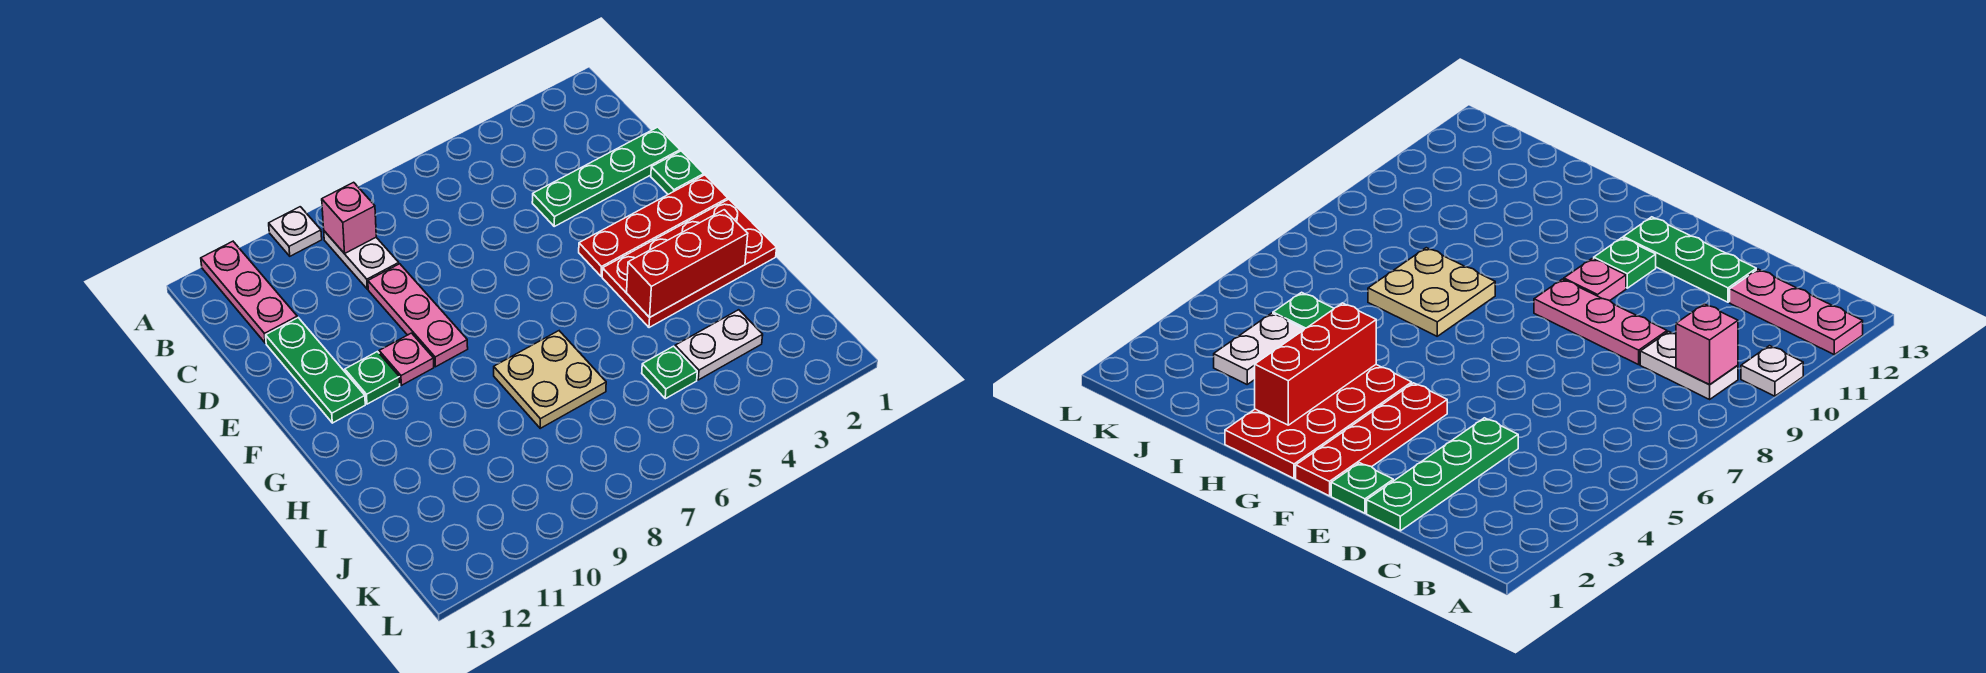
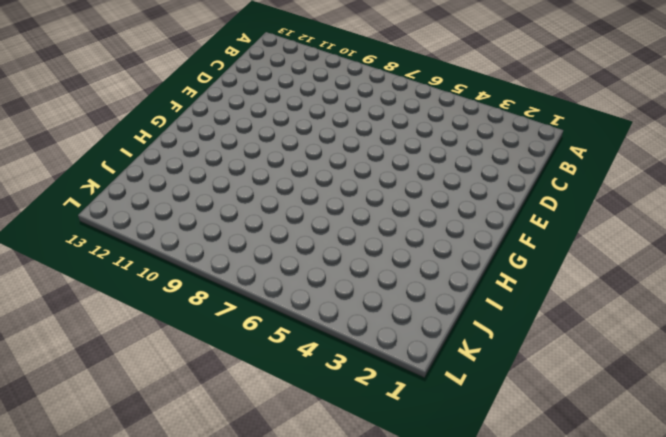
none -> white plate A10 level 1
none -> pink plate A12:C12 level 1
none -> white plate B9:C9 level 1

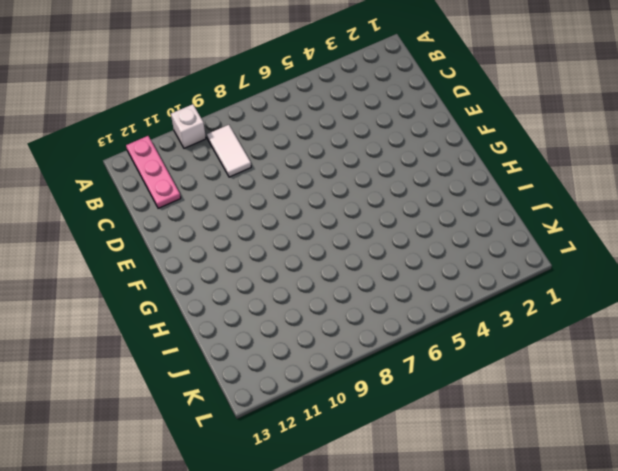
white brick A10 level 1 -> white plate A10 level 1
white tile B9:C9 level 1 -> white plate B9:C9 level 1
none -> green plate D1:D4 level 1
none -> pink plate D9:F9 level 1
none -> green plate D12:F12 level 1

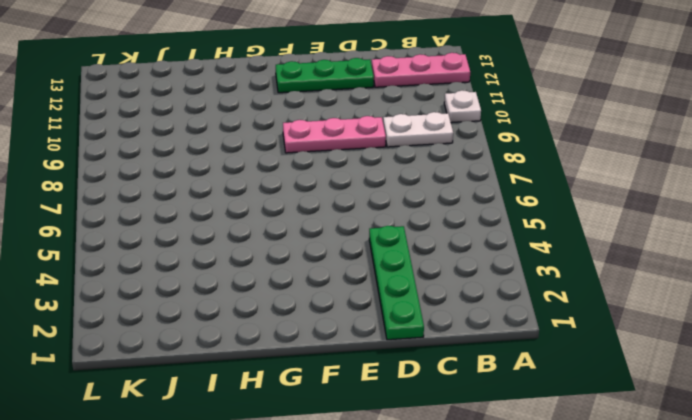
none -> green plate E1 level 1
none -> red plate F1:F4 level 1
none -> pink plate F10 level 1

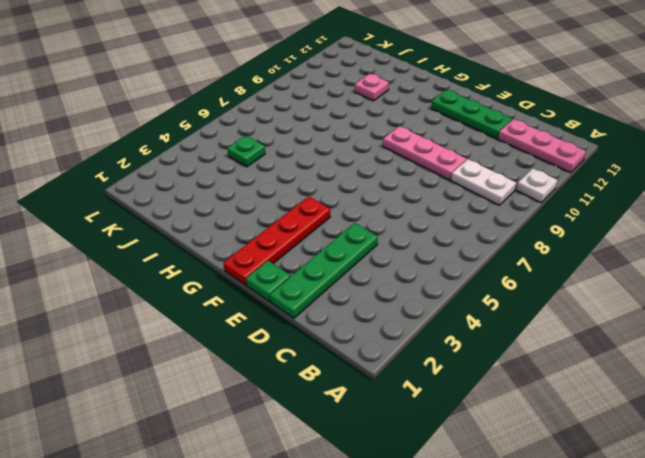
pink plate I11 level 1 -> pink plate F10 level 1
none -> green plate F11 level 1
none -> red plate G1:H4 level 1
none -> tan plate H7:I8 level 1

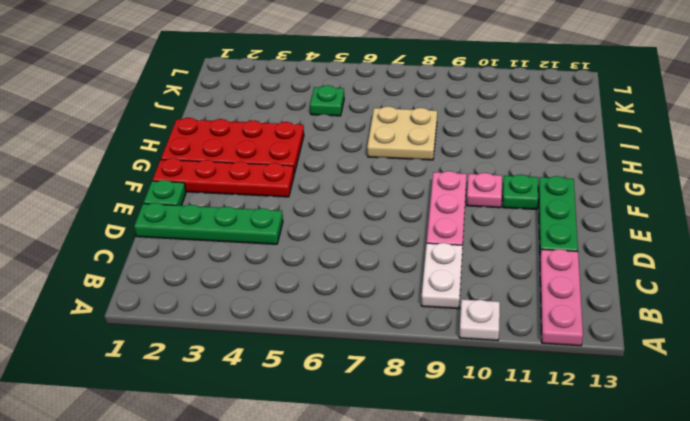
none -> white plate J3:J4 level 1
none -> pink brick B9 level 2
none -> red brick H2:H4 level 2

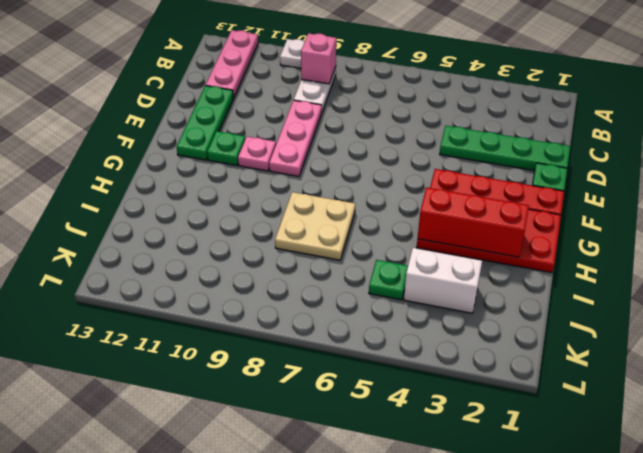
white brick J3:J4 level 1 -> white plate J3:J4 level 1

